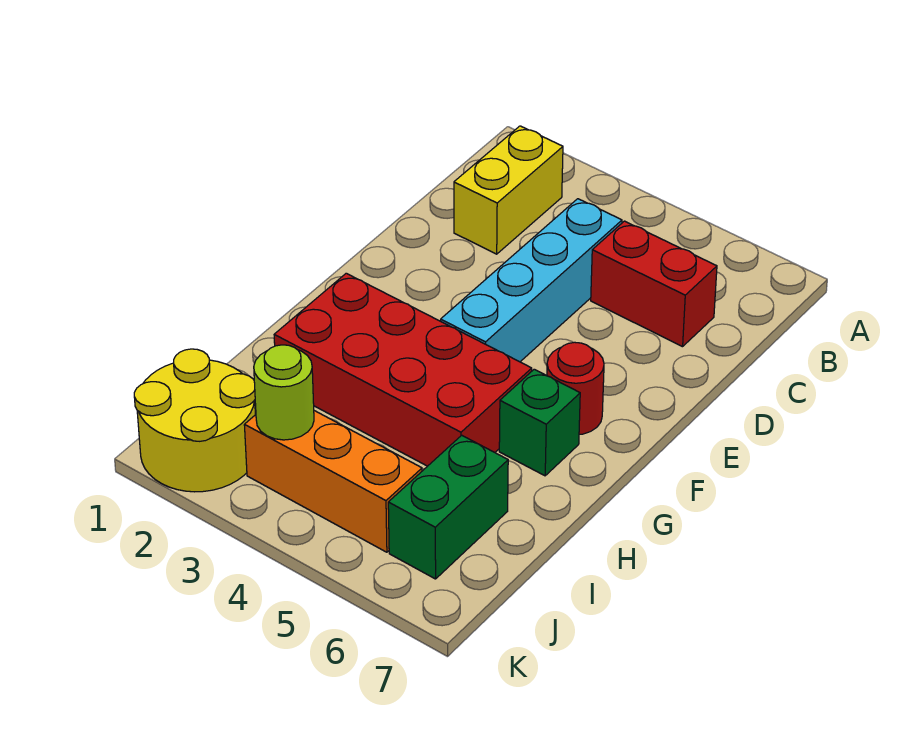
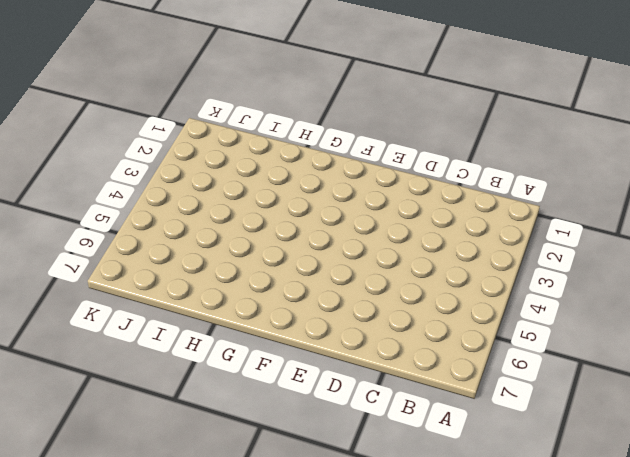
none -> yellow brick B2:C2 level 1
none -> cyan brick C4:F4 level 1

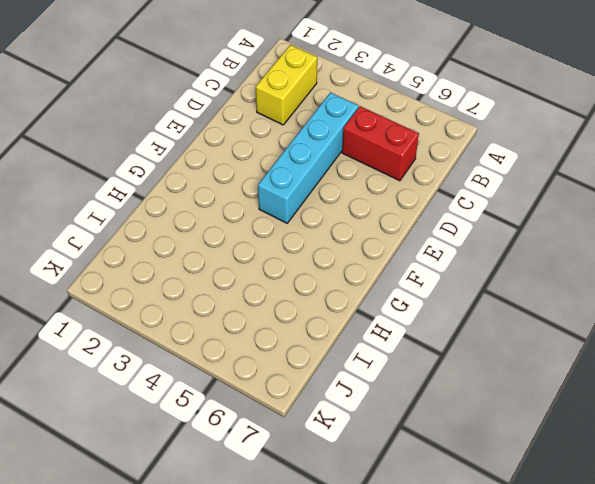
none -> red round brick F6 level 1
none -> red brick G2:H5 level 1

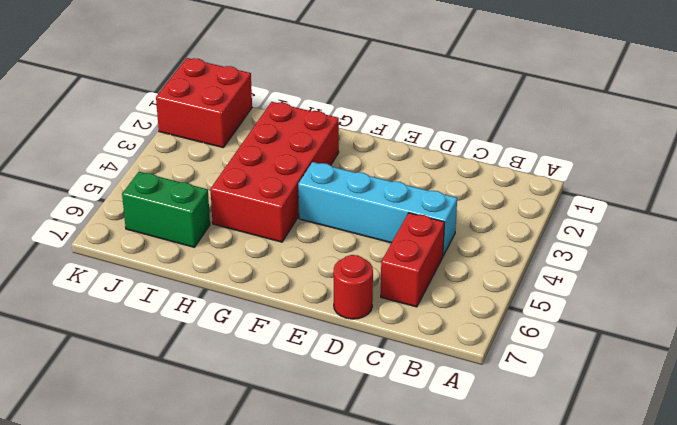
red round brick D7 level 1 -> red round brick F6 level 1
red brick J1:K2 level 1 -> yellow round brick J1:K2 level 1
none -> yellow brick B2:C2 level 1
none -> green brick G6 level 1

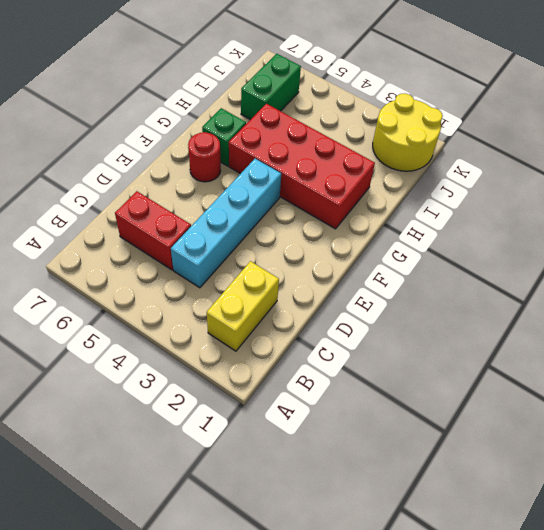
none -> orange brick J3:J5 level 1
none -> lime round brick J3 level 2

